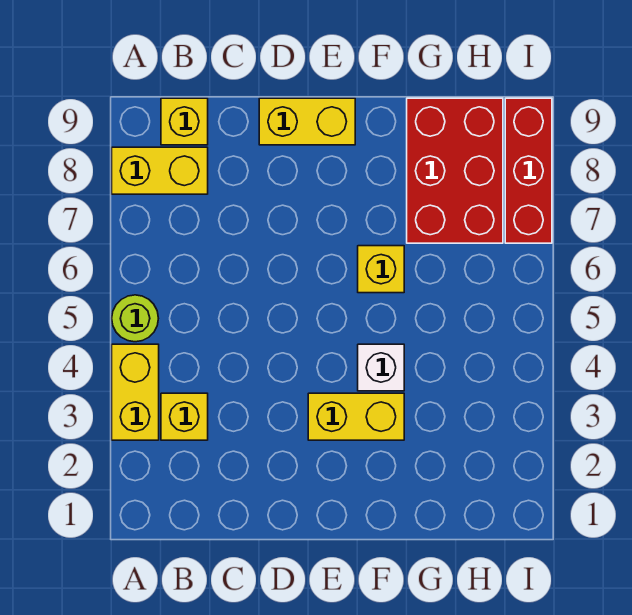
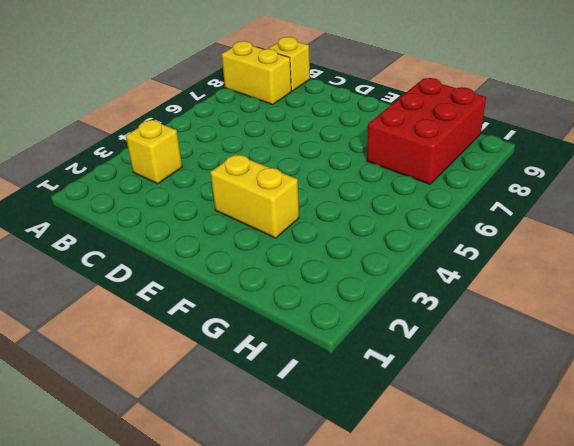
none -> yellow brick A3:A4 level 1
none -> lime round brick A5 level 1

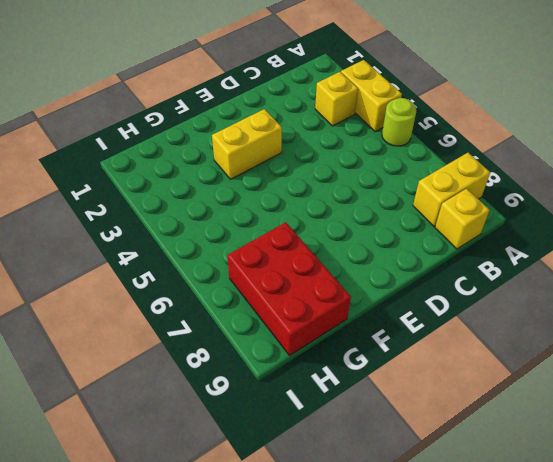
none -> yellow brick D9:E9 level 1
none -> white brick F4 level 1

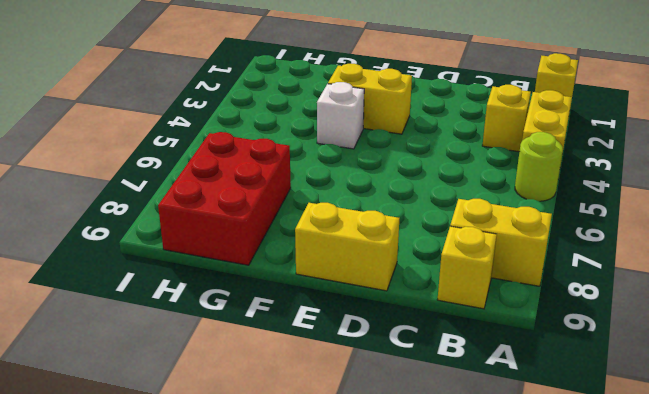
yellow brick A1 level 1 -> yellow brick F6 level 1
none -> red brick I7:I9 level 1

